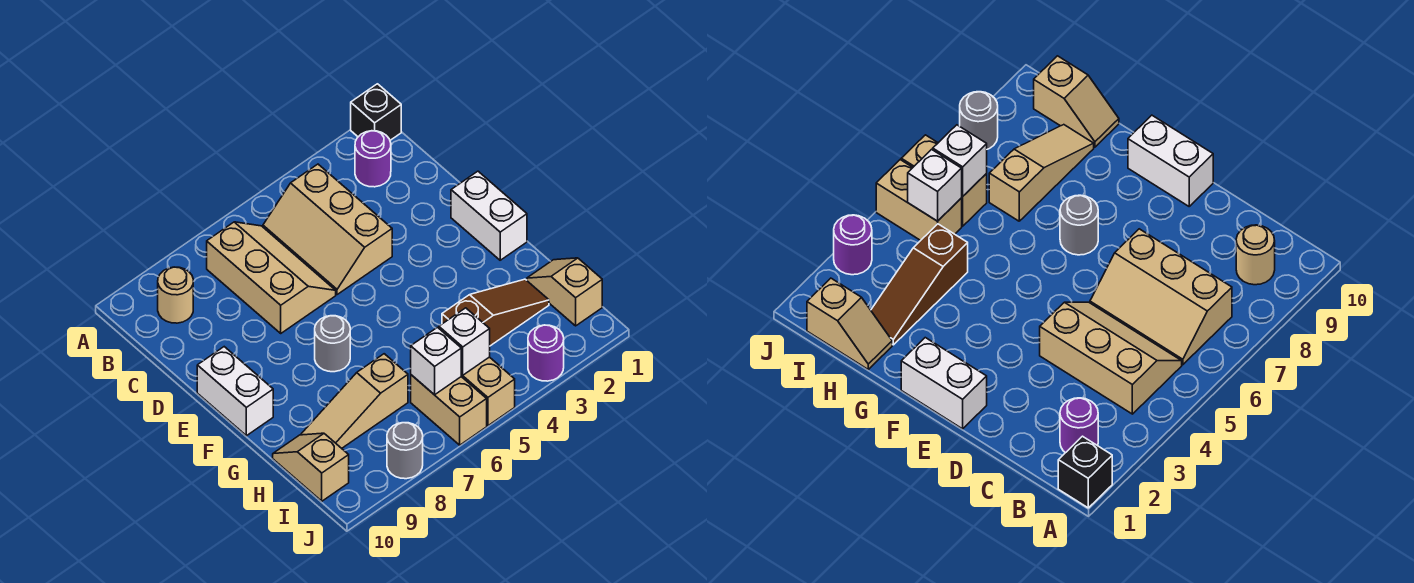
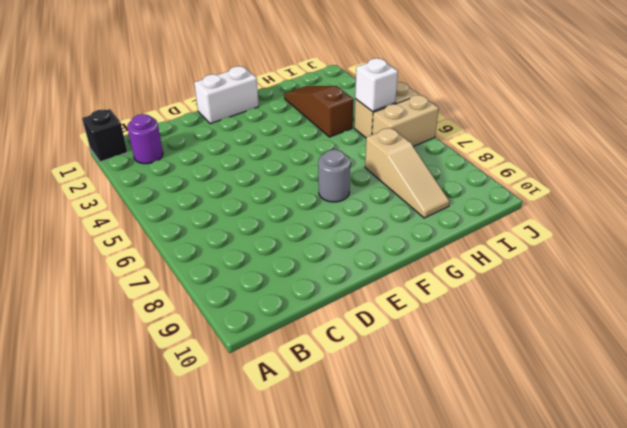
none -> tan slope B4:D5 level 1 top 4
none -> tan slope B6:D7 level 1 top 7
none -> tan round brick B9 level 1

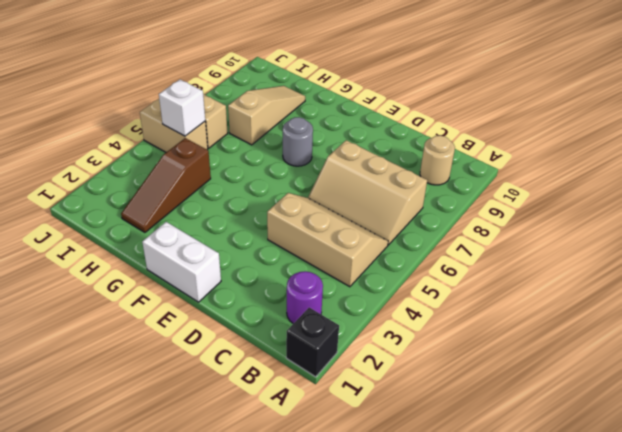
none -> white brick E10:F10 level 1
none -> tan slope H1:I1 level 1 top I
none -> tan slope H10:I10 level 1 top I

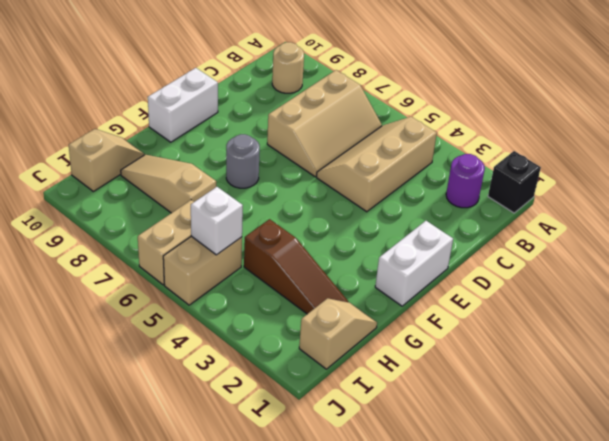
none -> purple round brick J3 level 1
none -> grey round brick J8 level 1
none -> white brick I6 level 2

